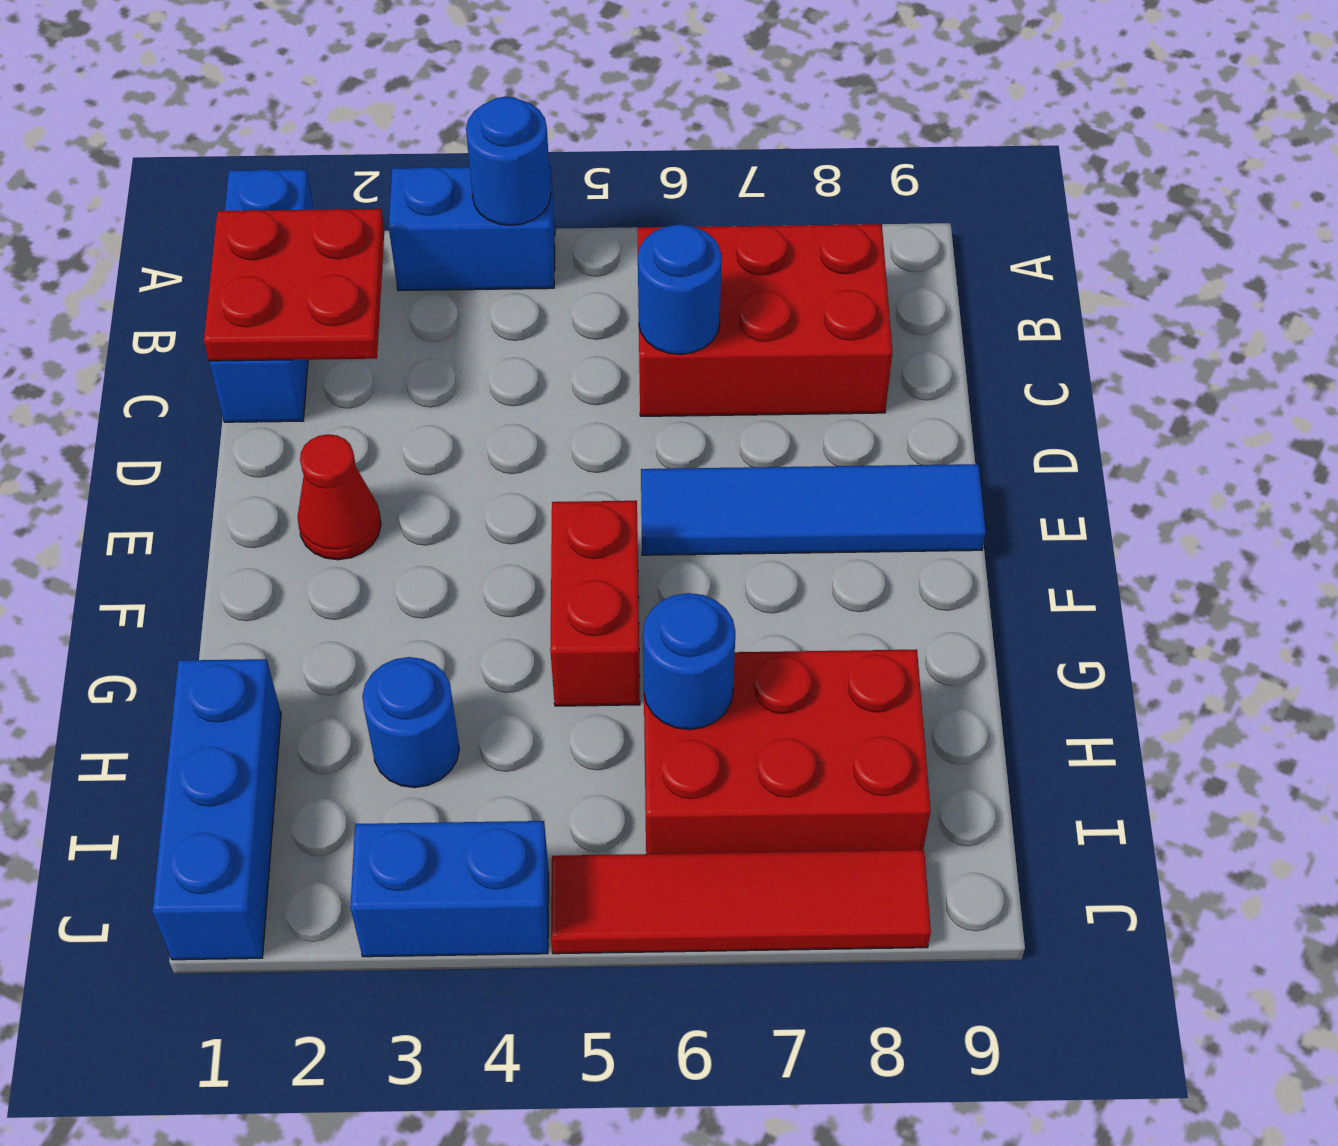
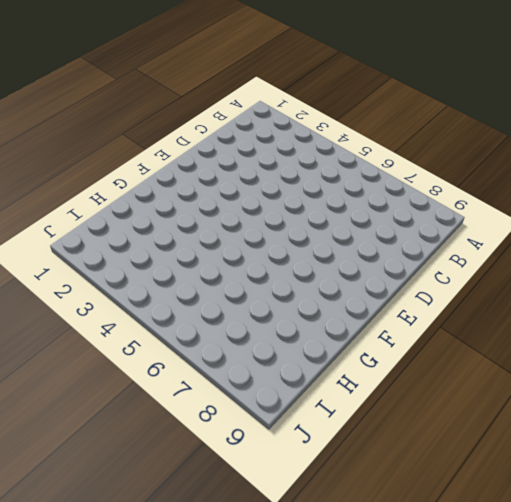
none -> blue brick A1:C1 level 1
none -> blue brick A3:A4 level 1
none -> red brick B6:C8 level 1

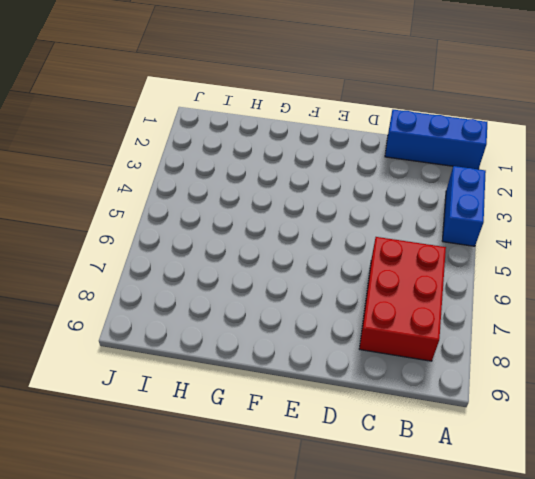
none -> red cone E2 level 1
none -> blue tile E6:E9 level 1
none -> red brick F5:G5 level 1

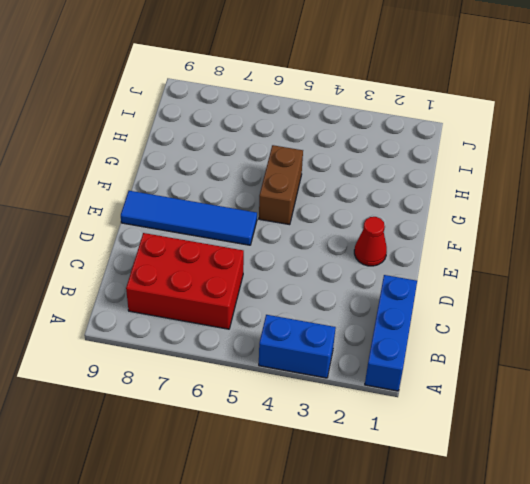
brown brick F5:G5 level 1 -> red brick F5:G5 level 1
none -> blue brick H1:J1 level 1
none -> blue round brick H3 level 1
none -> red brick H6:I8 level 1

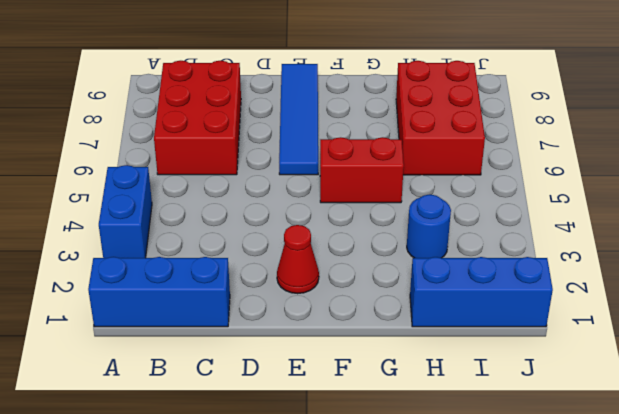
none -> blue brick J3:J4 level 1
none -> red tile J5:J8 level 1
none -> blue round brick A4 level 2

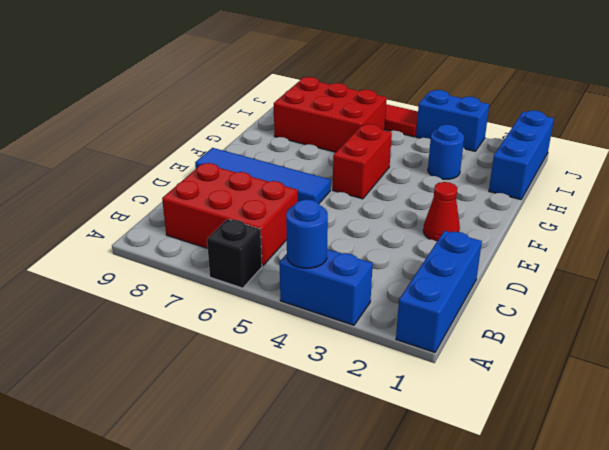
black brick A6 level 1 -> none
none -> red plate B1:C2 level 2
none -> blue round brick C6 level 2
none -> blue round brick H6 level 2

